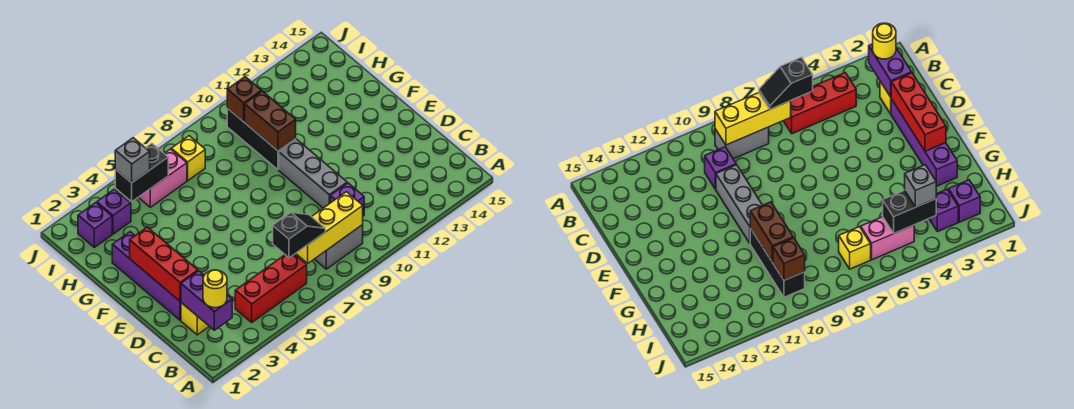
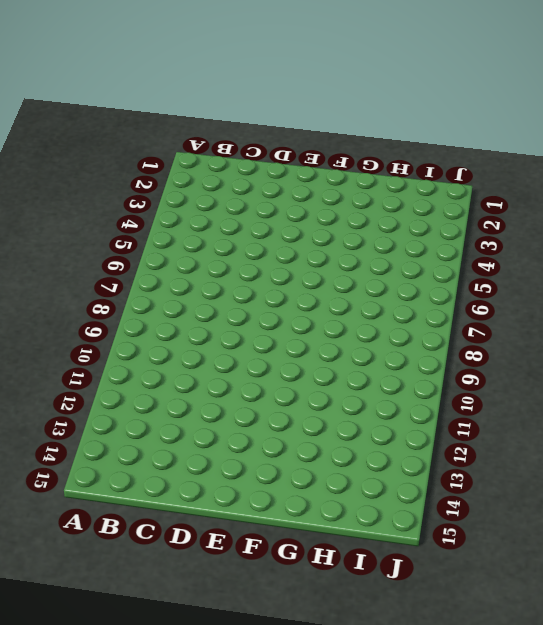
none -> red brick B4:B6 level 1
none -> grey brick B8:B9 level 1
none -> yellow brick C2 level 1

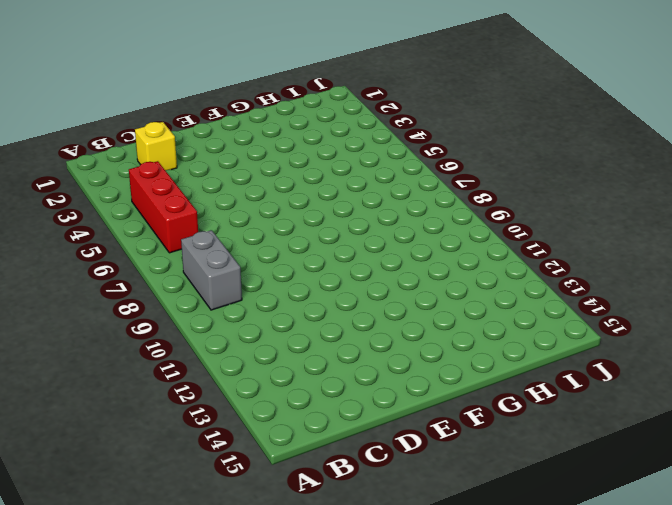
none -> purple brick C10 level 1
none -> purple brick D2:G2 level 1
none -> grey brick D10:F10 level 1

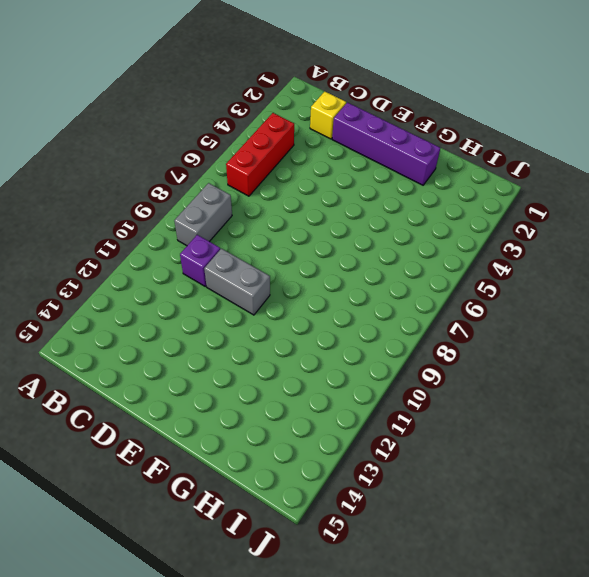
grey brick D10:E10 level 1 -> grey brick D10:F10 level 1
none -> black brick G10:I10 level 1
none -> purple brick I2 level 1
none -> purple brick I3 level 1

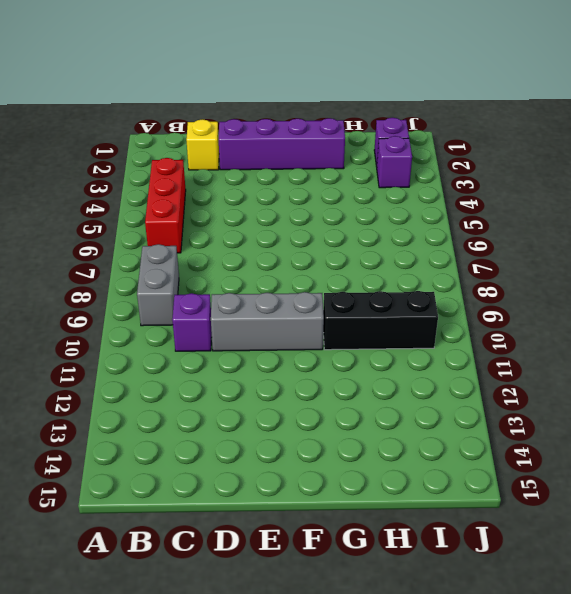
none -> pink brick I5:I6 level 1
none -> yellow brick I7 level 1
none -> purple brick B2:C2 level 2

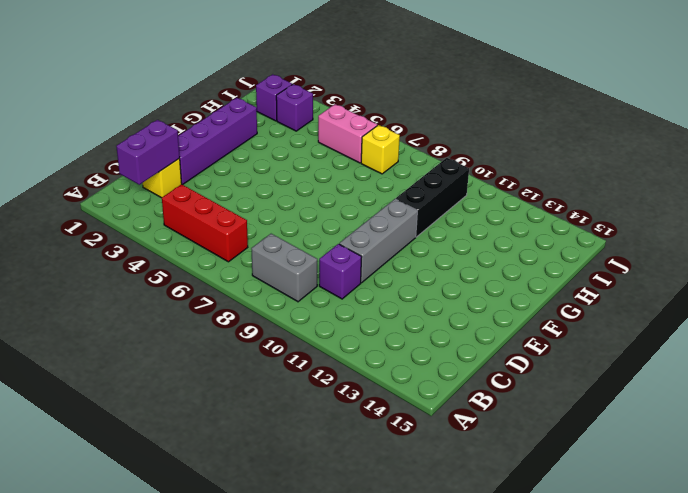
none -> yellow brick B7:B9 level 2
none -> red brick D2:F2 level 2
none -> brown brick G10:H10 level 2

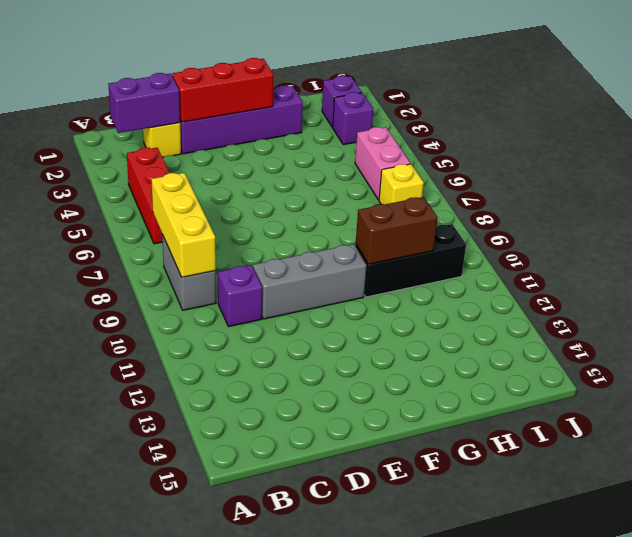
none -> black brick I4:I5 level 2
none -> brown brick I10 level 2
none -> yellow round brick B2 level 3

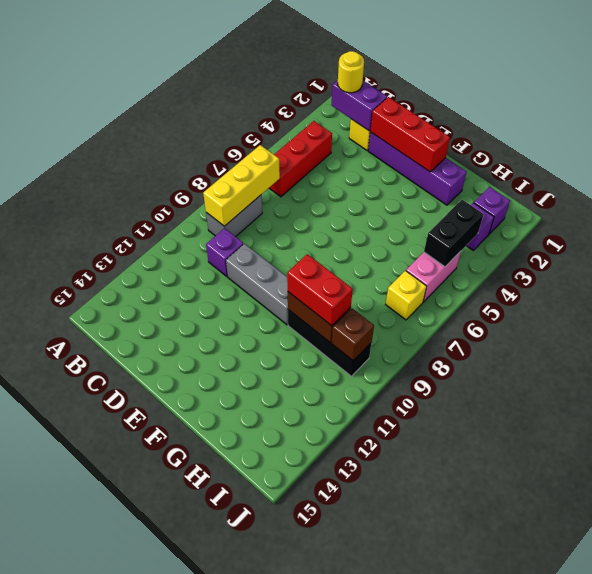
red brick G10:H10 level 3 -> none
none -> black slope B6:B7 level 3 top 6
none -> grey brick I4 level 3

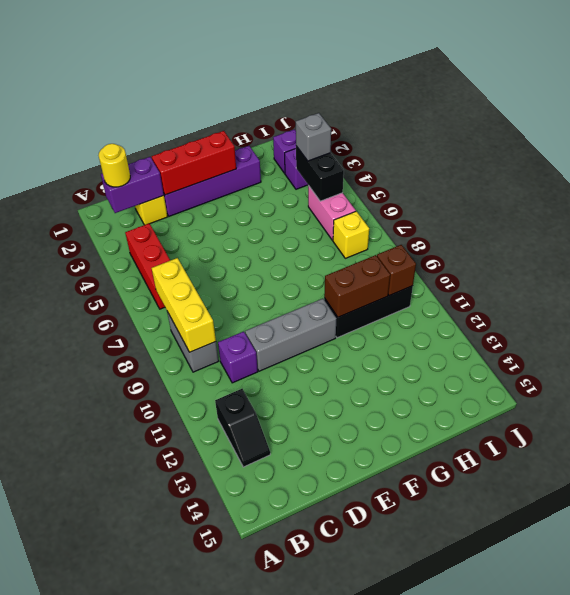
black slope B12:B13 level 1 top 12 -> black slope B6:B7 level 3 top 6

